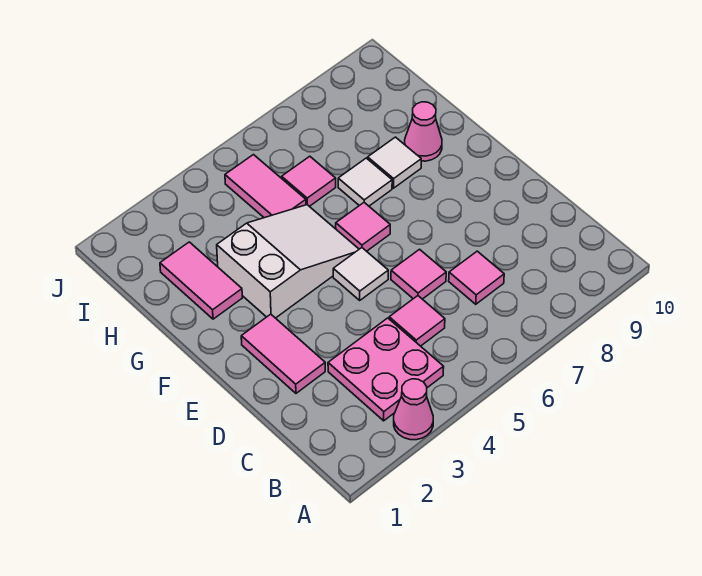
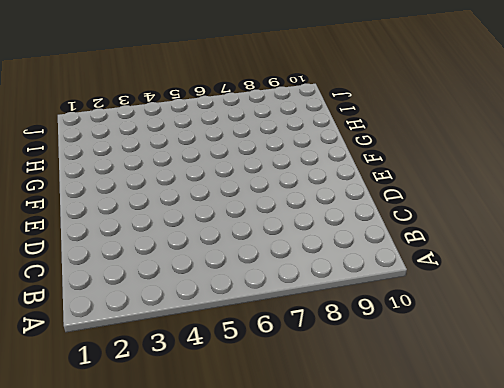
none -> pink cone A3 level 1
none -> pink plate B3:C4 level 1
none -> pink tile C5 level 1

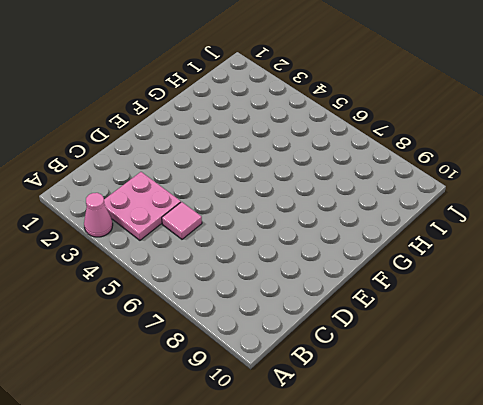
none -> pink tile C7 level 1
none -> pink tile D2:E2 level 1
none -> pink tile D6 level 1

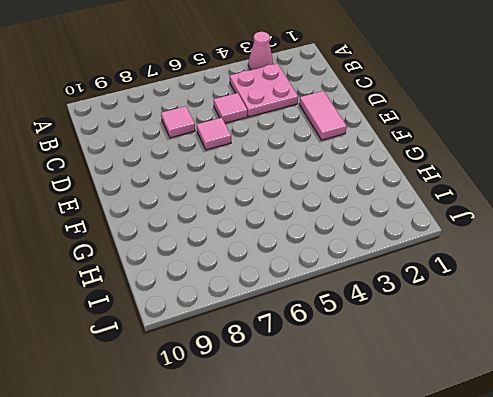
none -> white tile E5 level 1
none -> white slope F3:G5 level 1 top 3
none -> pink tile F6 level 1

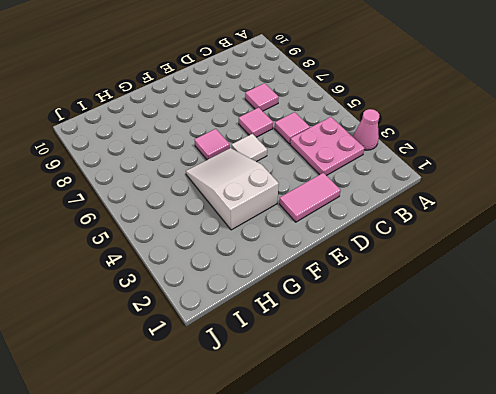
none -> pink tile G2:H2 level 1
none -> white tile G7 level 1
none -> white tile G8 level 1

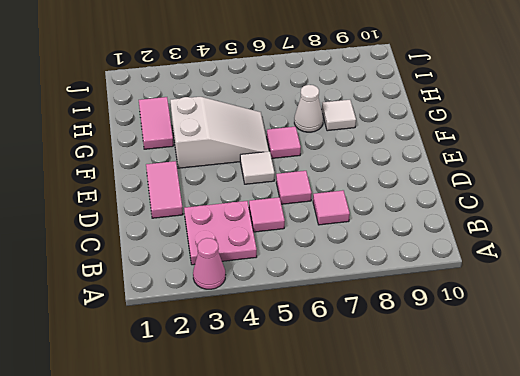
white cone G7 level 1 -> white tile G7 level 1
none -> pink cone G9 level 1
none -> pink tile H5:I5 level 1
none -> pink tile H6 level 1

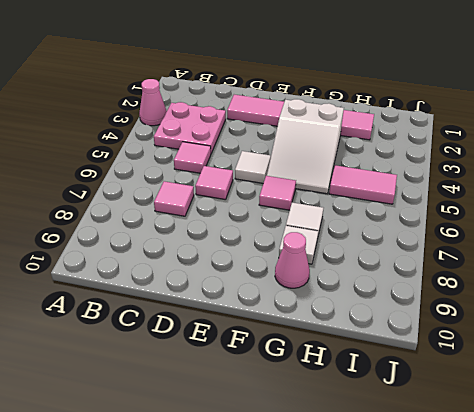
none -> pink tile H6 level 1

